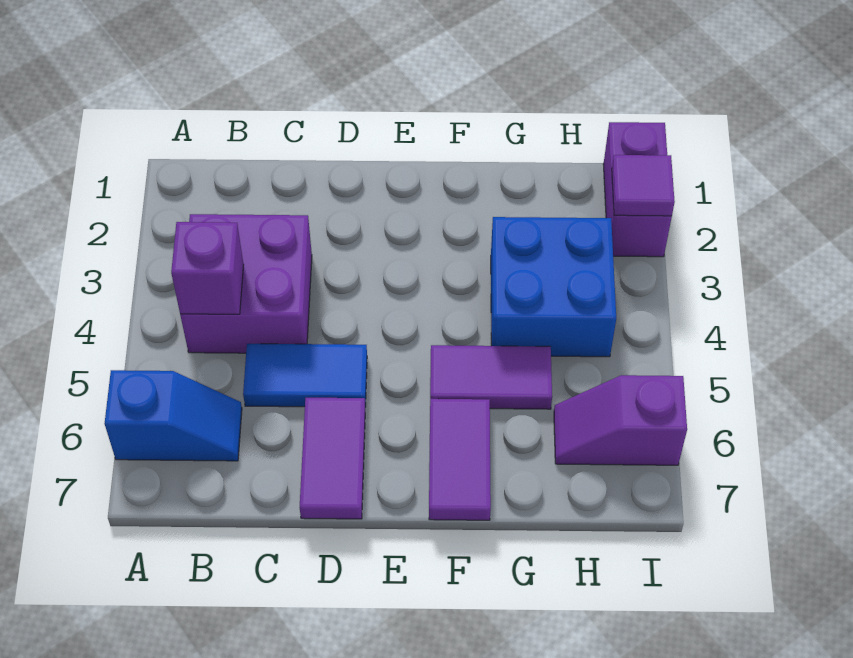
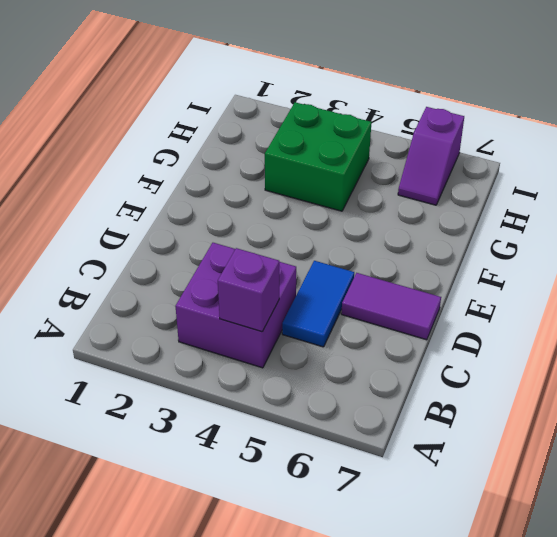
green brick G3:H4 level 1 -> blue brick G3:H4 level 1
none -> blue slope A6:B6 level 1 top A
none -> purple tile F5:G5 level 1

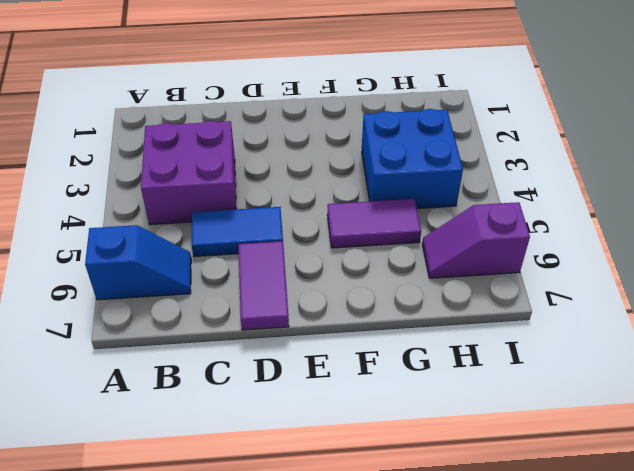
none -> purple tile F6:F7 level 1
none -> purple brick I1:I2 level 1

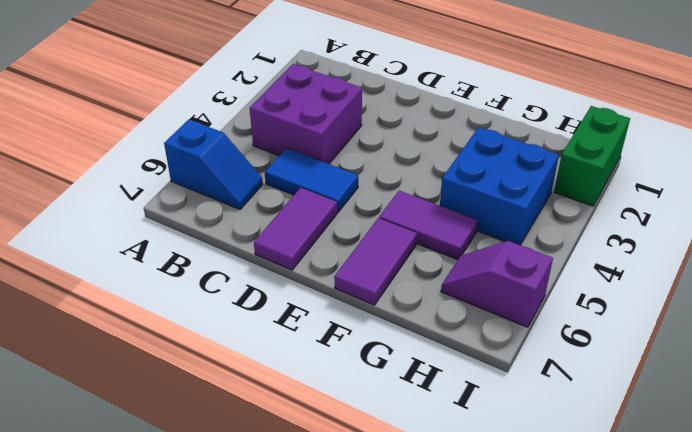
green brick I1:I2 level 1 -> purple brick I1:I2 level 1
none -> purple brick B4 level 2
none -> purple tile I2 level 2

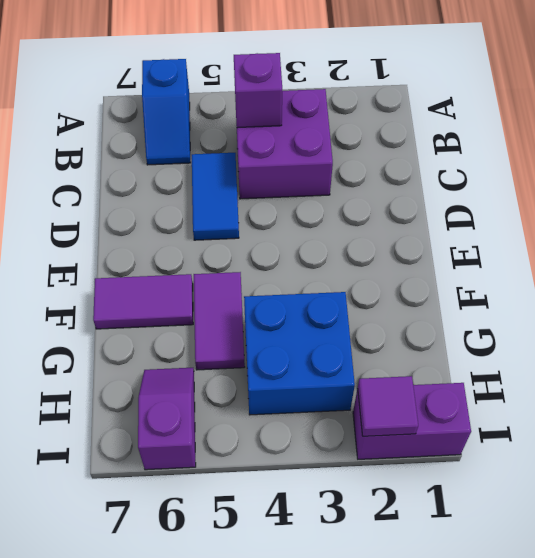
none -> purple tile D6:D7 level 1

